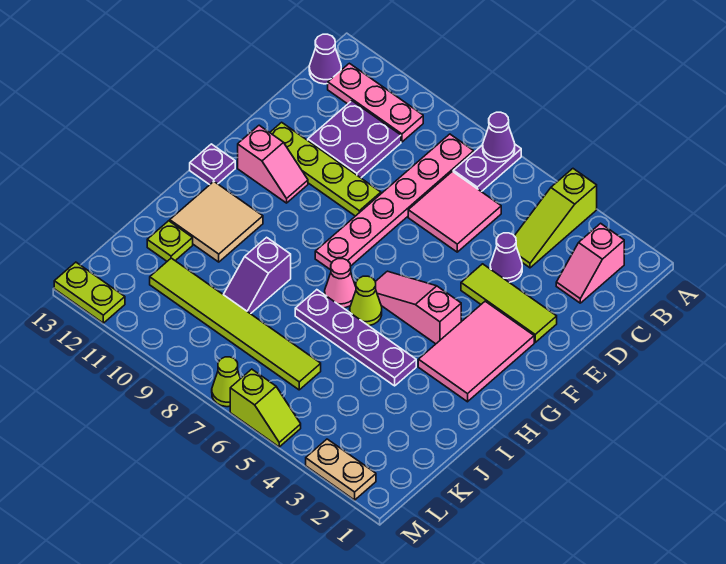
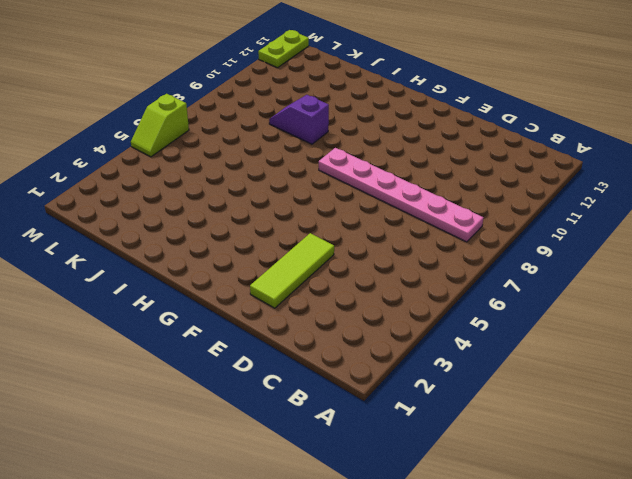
none -> lime slope A4:C4 level 1 top A
none -> purple plate A7:B7 level 1
none -> pink slope B2:C2 level 1 top B

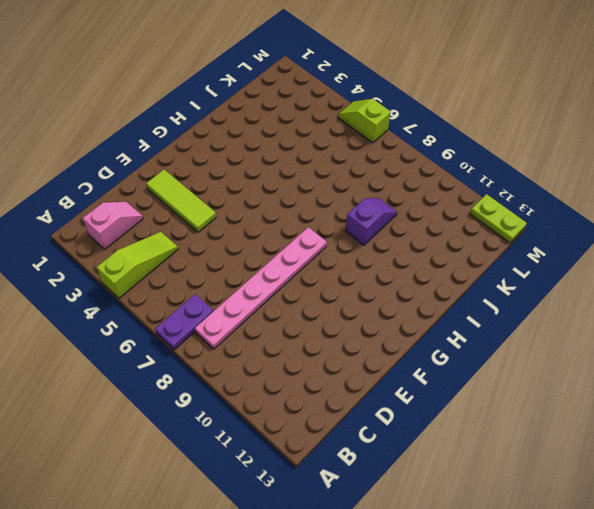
none -> pink plate B10:B12 level 1
none -> purple cone B13 level 1
none -> pink tile C6:D7 level 1

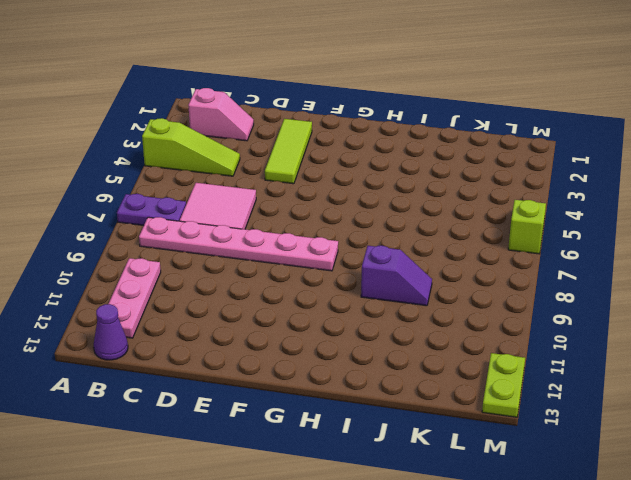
none -> purple plate C10:D11 level 1
none -> purple cone D4 level 1
none -> lime plate E9:E12 level 1

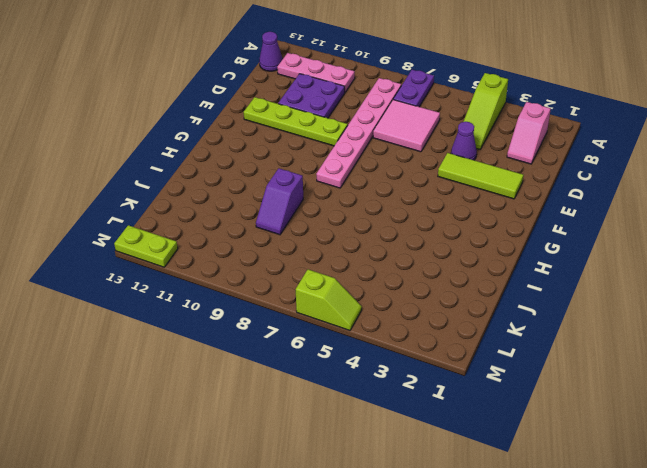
none -> pink tile F2:H3 level 1
none -> pink slope F11:F12 level 1 top 12
none -> pink slope G4:G6 level 1 top 4

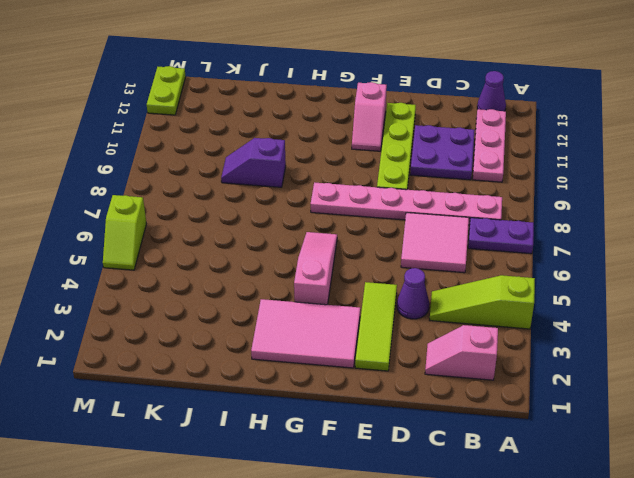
none -> purple plate G13 level 1
none -> lime cone H6 level 1
none -> pink cone H7 level 1

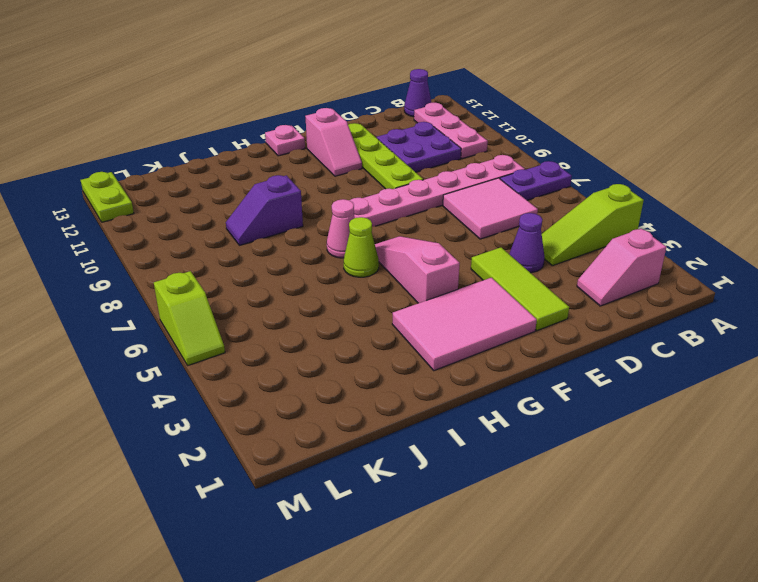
pink plate G13 level 1 -> purple plate G13 level 1
none -> tan tile H11:I12 level 1
none -> purple plate I4:I7 level 1
none -> lime plate J12 level 1

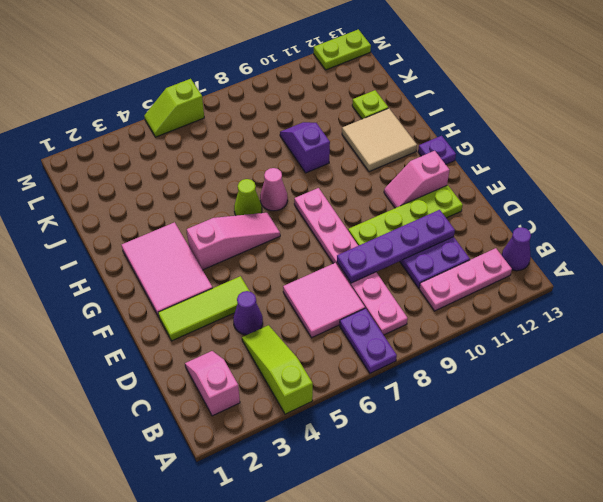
purple plate D8:D11 level 2 -> purple plate I4:I7 level 1
none -> lime tile K6:K11 level 1
none -> tan plate M2:M3 level 1
none -> lime cone M7 level 1

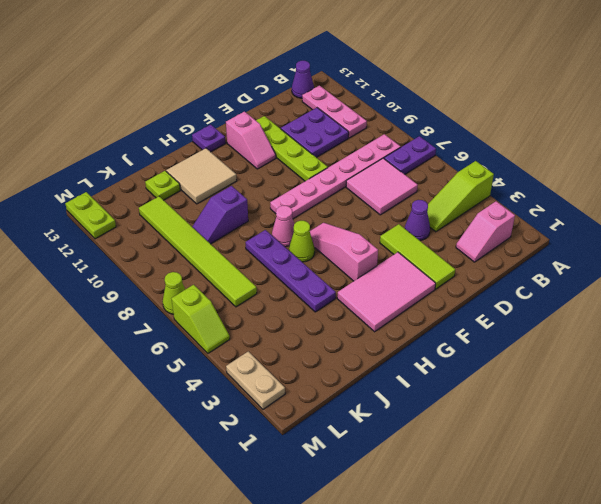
none -> purple cone A7 level 2

